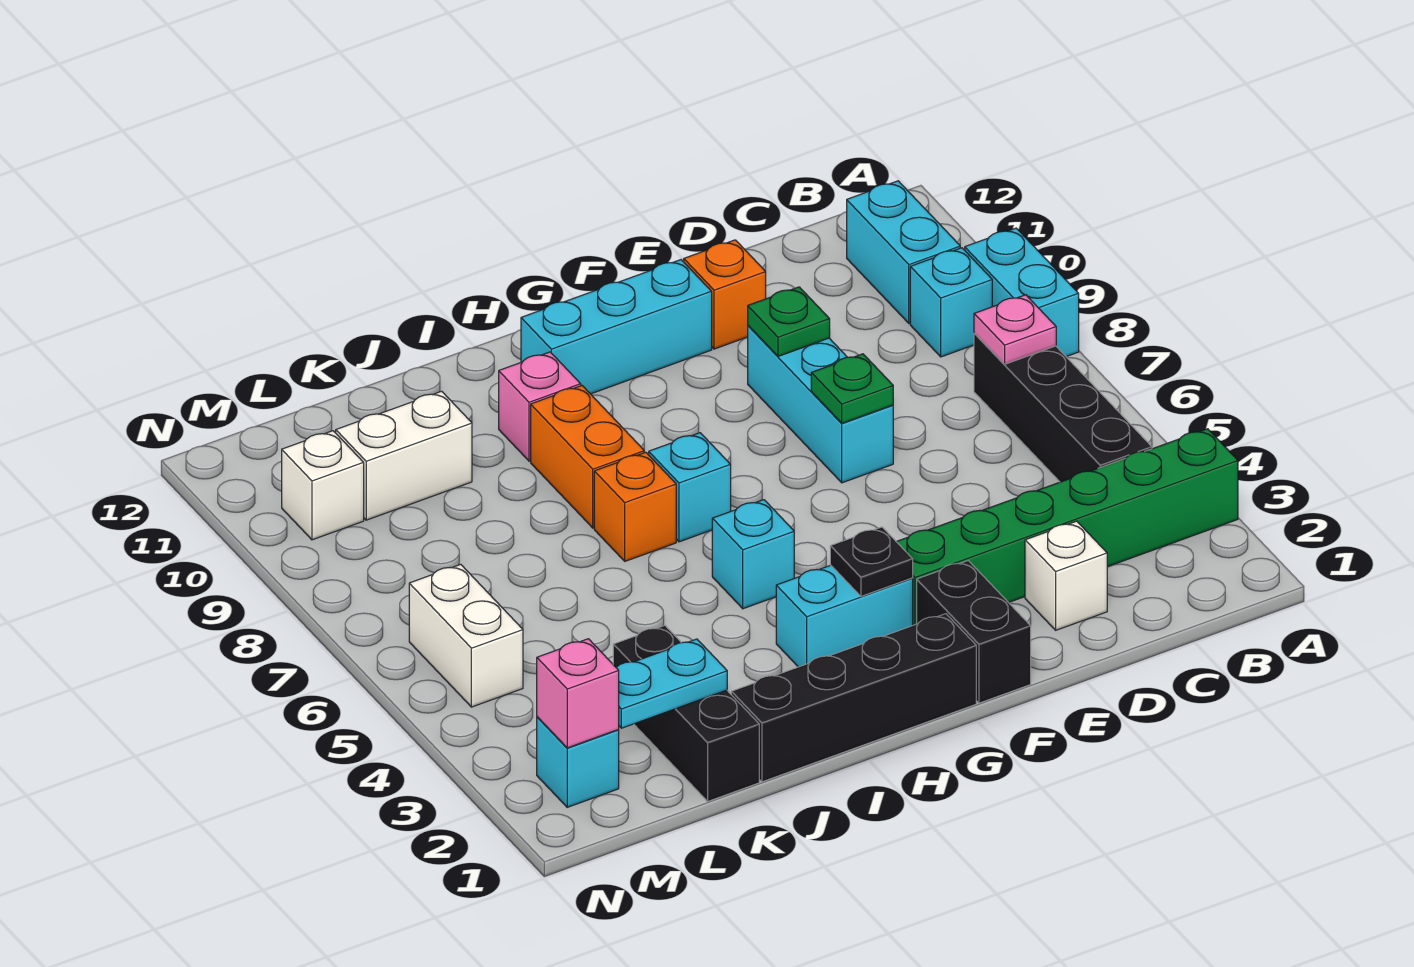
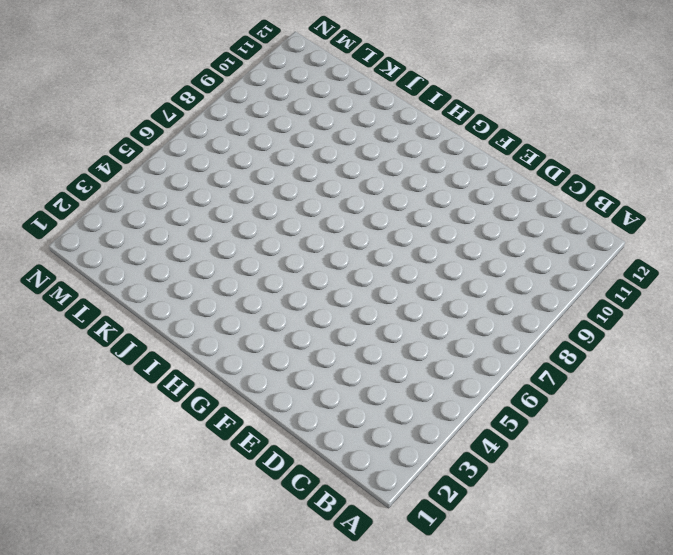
none -> green brick A3:F3 level 1
none -> cyan brick A8:A9 level 1
none -> black brick B4:B7 level 1

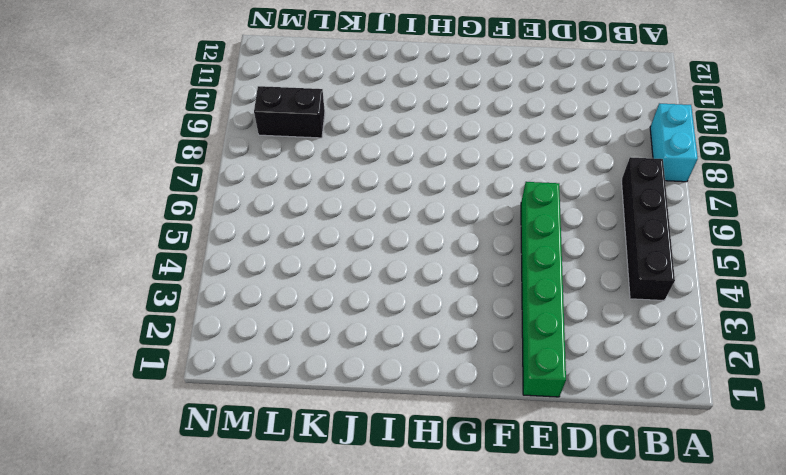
green brick E1:E6 level 1 -> green brick A3:F3 level 1
black brick L9:M9 level 1 -> black brick F1:F2 level 1
none -> cyan brick B9 level 1
none -> cyan brick B10:B11 level 1
none -> white brick D2 level 1

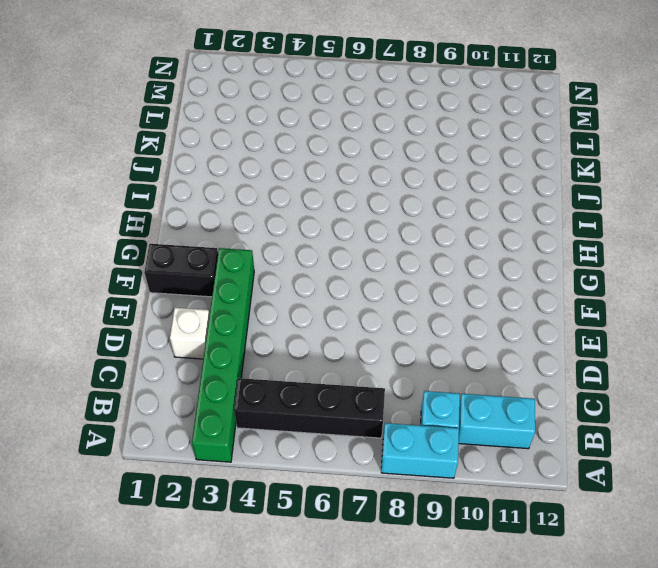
none -> cyan brick E7:E9 level 1
none -> orange brick E11 level 1
none -> cyan brick F11:H11 level 1

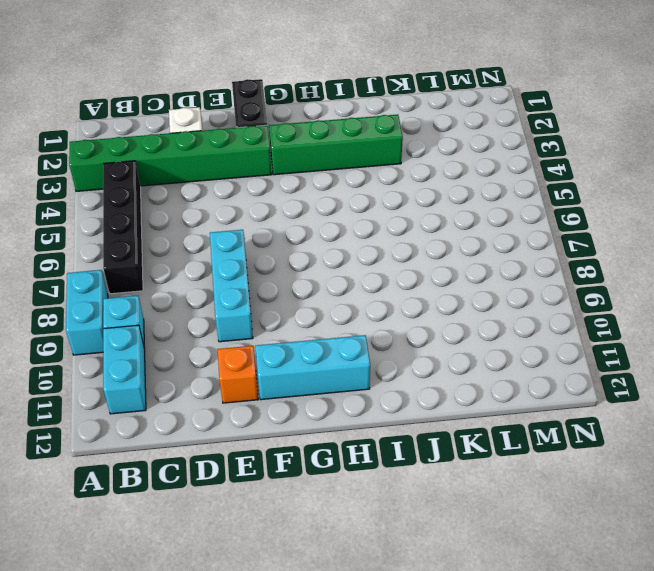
green brick G3:J3 level 1 -> cyan brick G3:H3 level 1
none -> black brick G1:J1 level 1
none -> cyan brick H5 level 1
none -> cyan brick H7 level 1

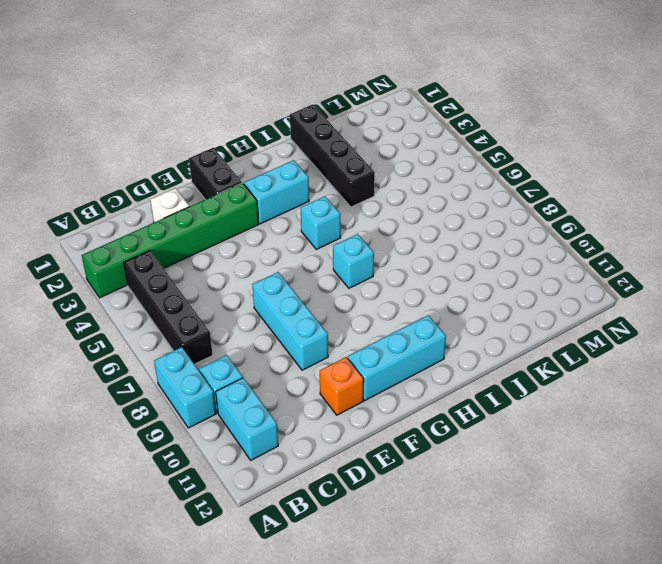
black brick J1:J4 level 1 -> black brick G1:J1 level 1
none -> orange brick I7 level 1
none -> orange brick I8:I9 level 1
none -> pink brick I10 level 1

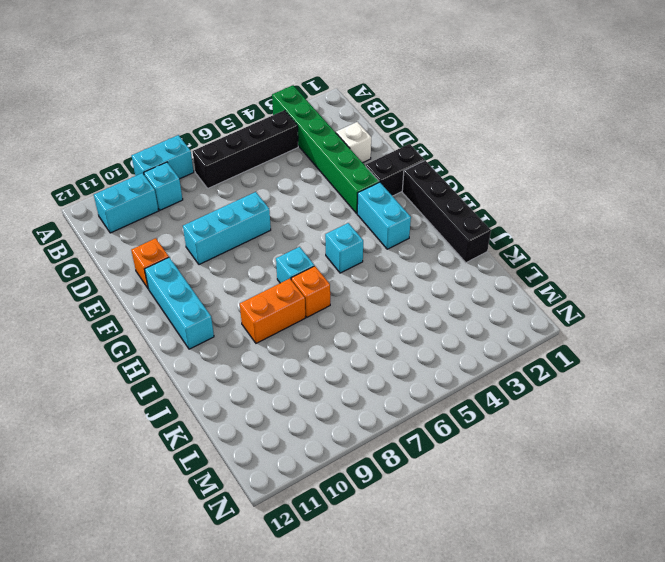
none -> pink brick I10 level 1
none -> black brick K1:K3 level 1
none -> white brick K10:L10 level 1

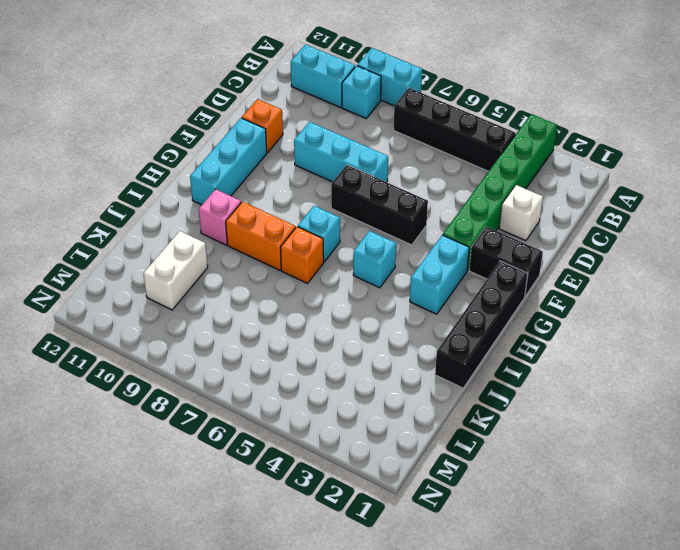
black brick F5:F7 level 1 -> black brick K1:K3 level 1
none -> cyan brick M2 level 1
none -> white brick M5:M6 level 1
none -> white brick M10 level 1

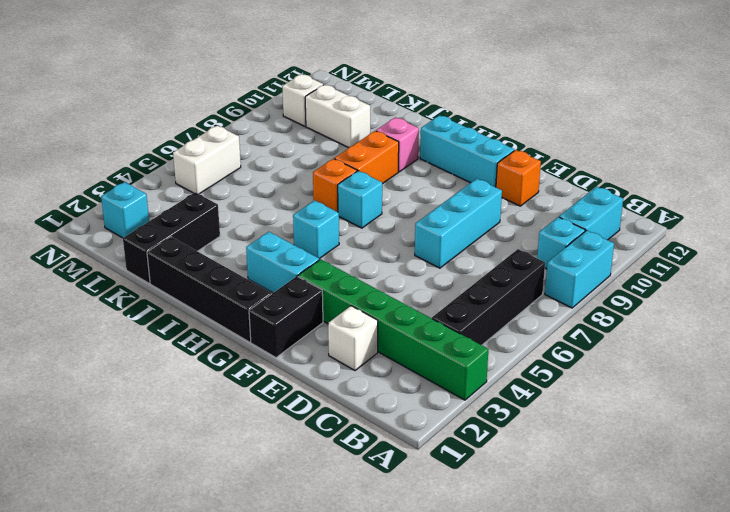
none -> pink plate B7 level 2
none -> green plate E7 level 2
none -> green plate E9 level 2

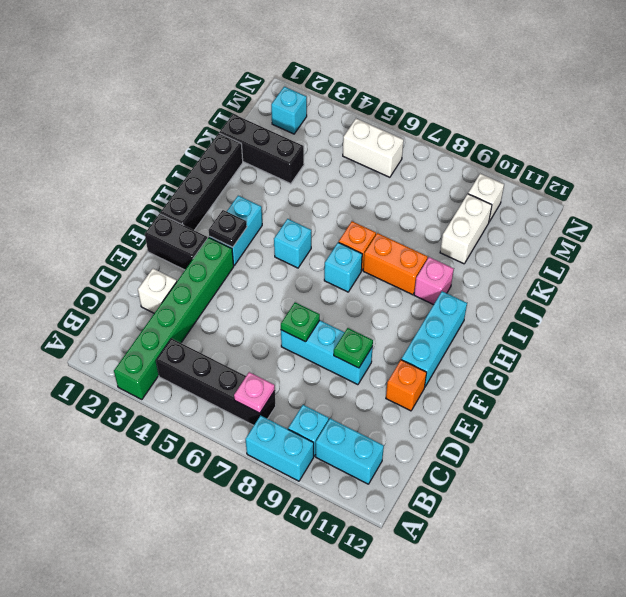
none -> cyan plate K2:L2 level 2
none -> pink brick M2 level 2

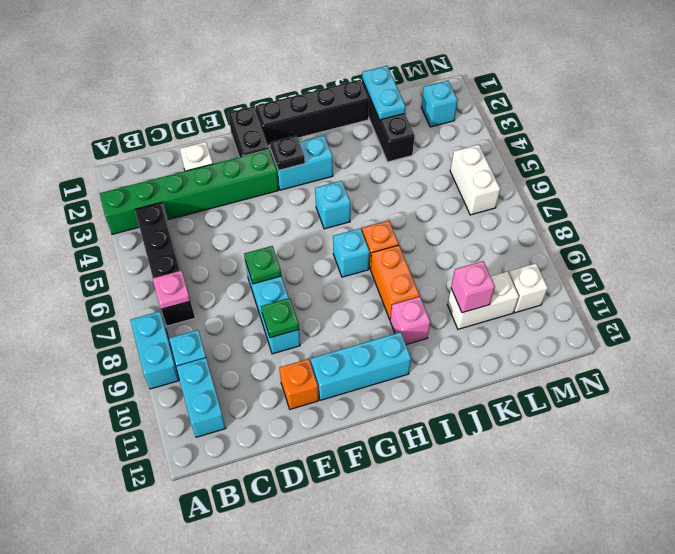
cyan plate K1:K2 level 2 -> cyan plate K2:L2 level 2
pink brick K10 level 2 -> pink brick M2 level 2

